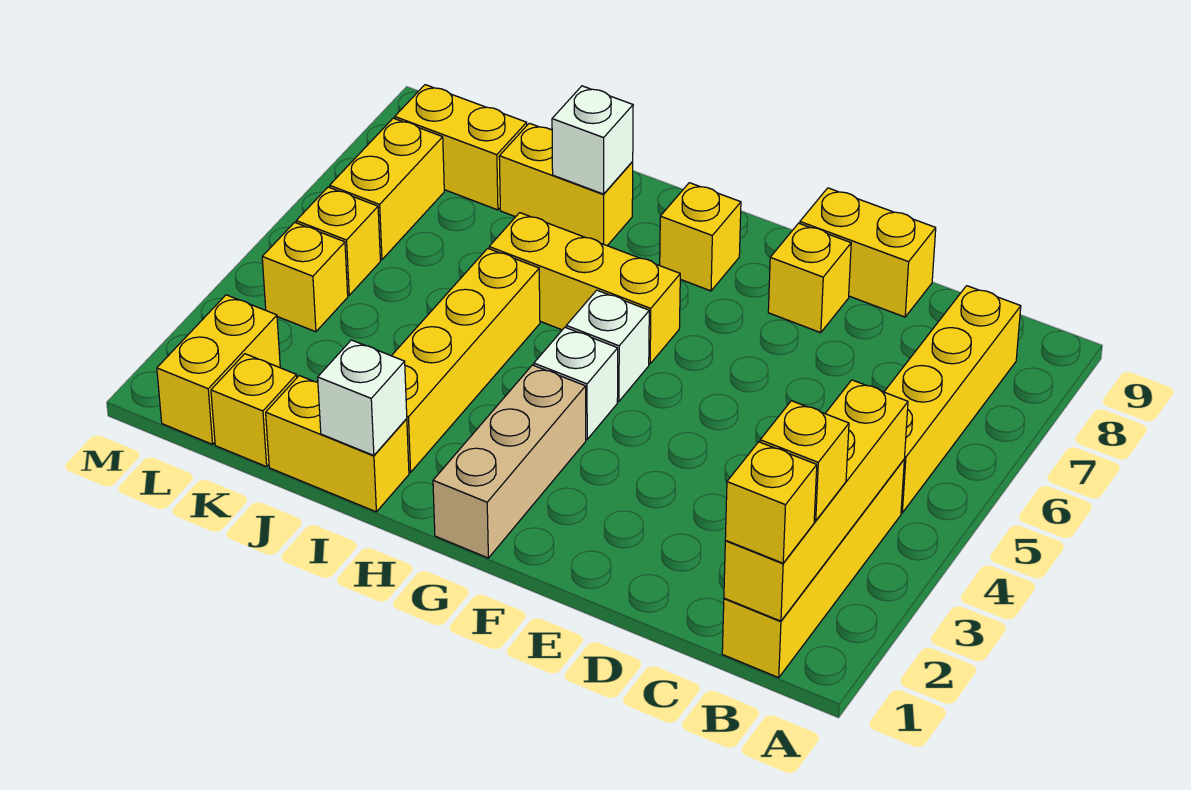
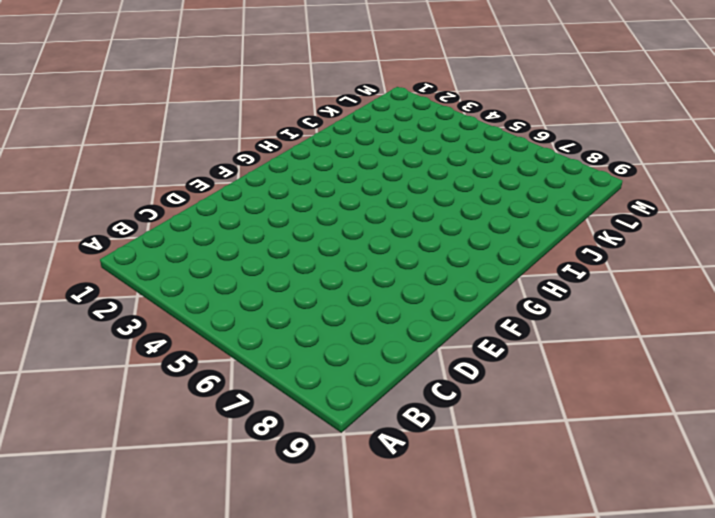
none -> yellow brick B1:B4 level 1
none -> yellow brick B5:B8 level 1
none -> yellow brick D9:E9 level 1

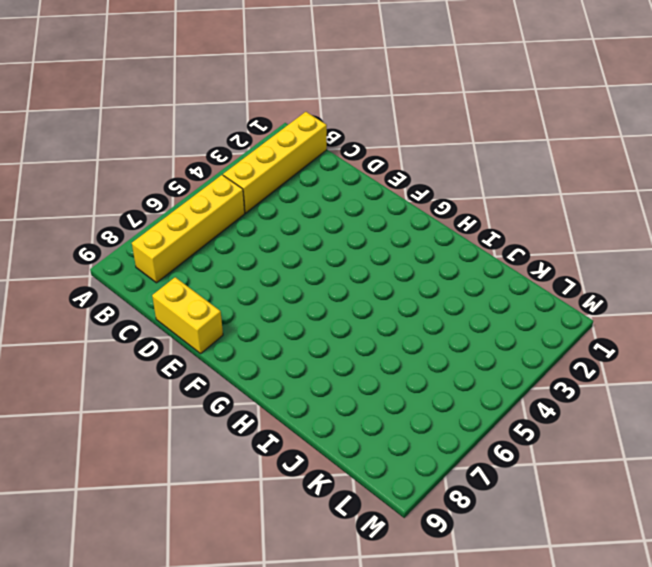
none -> yellow brick E8 level 1
none -> tan brick G1:G3 level 1
none -> white brick G4 level 1

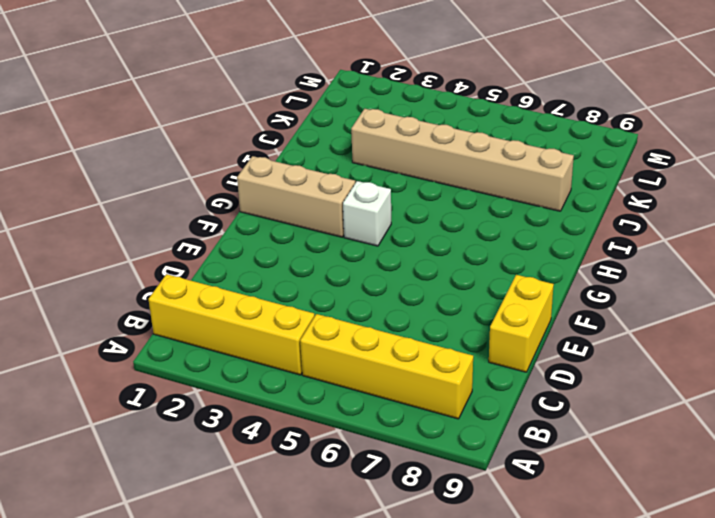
tan brick J3:J8 level 1 -> yellow brick I8:J8 level 1
none -> yellow brick E8 level 1
none -> white brick G5 level 1
none -> yellow brick G6:I6 level 1

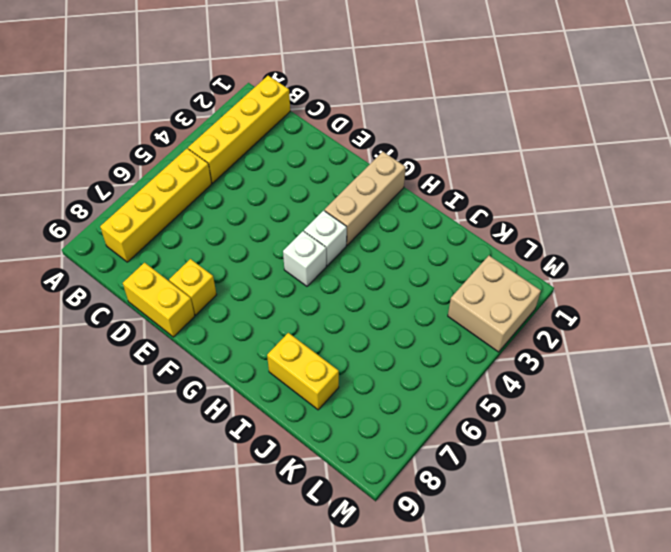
tan brick L2:M3 level 1 -> yellow brick L1:L2 level 1
none -> yellow brick G6:I6 level 1
none -> yellow brick G8 level 1
none -> yellow brick I1:J1 level 1

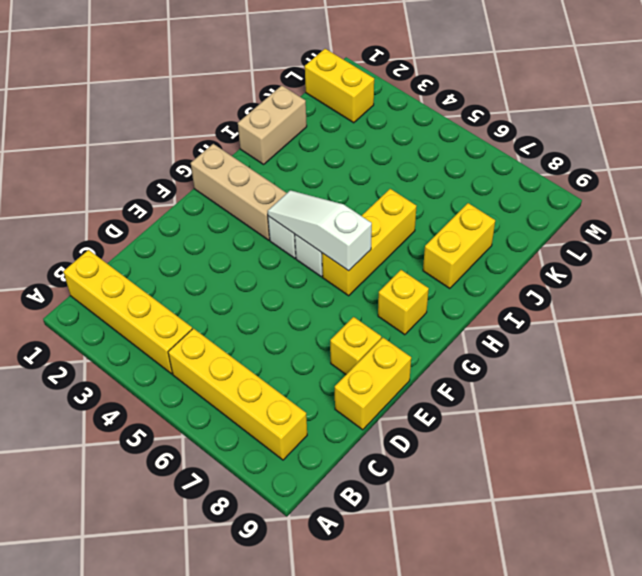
white slope G4:G6 level 2 top 6 -> none
tan brick I1:J1 level 1 -> yellow brick I1:J1 level 1
none -> yellow brick I2:I5 level 1
none -> yellow brick K1 level 1
none -> yellow brick K8:L8 level 1

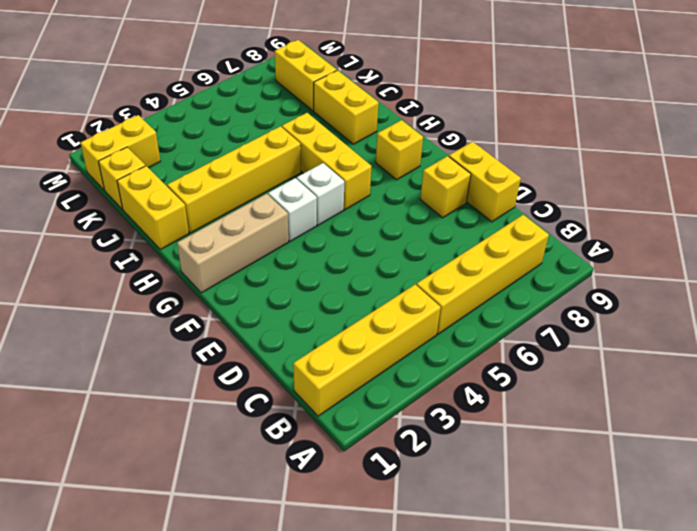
none -> yellow brick L4 level 1
none -> yellow brick L5 level 1
none -> yellow brick L6:L7 level 1

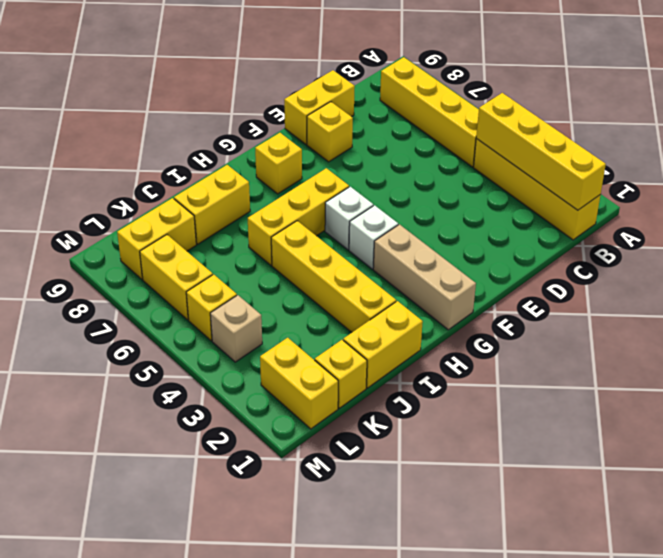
tan brick L4 level 1 -> yellow brick L4 level 1
none -> white brick I1 level 2
none -> white brick I8 level 2
none -> yellow brick B1 level 3

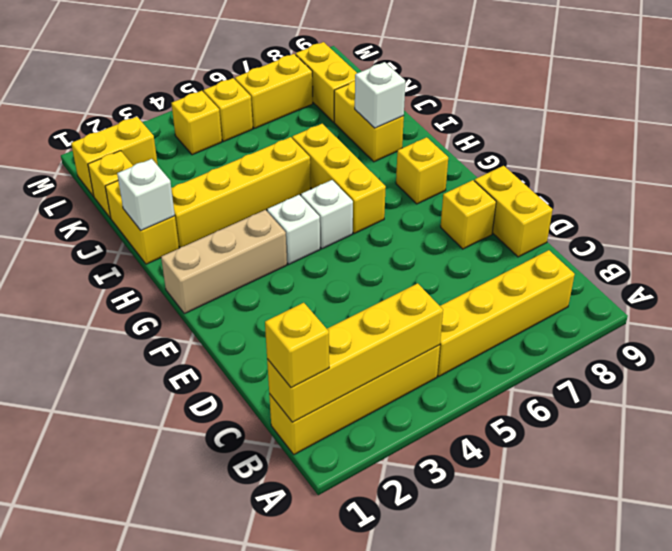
none -> yellow brick B2 level 3

